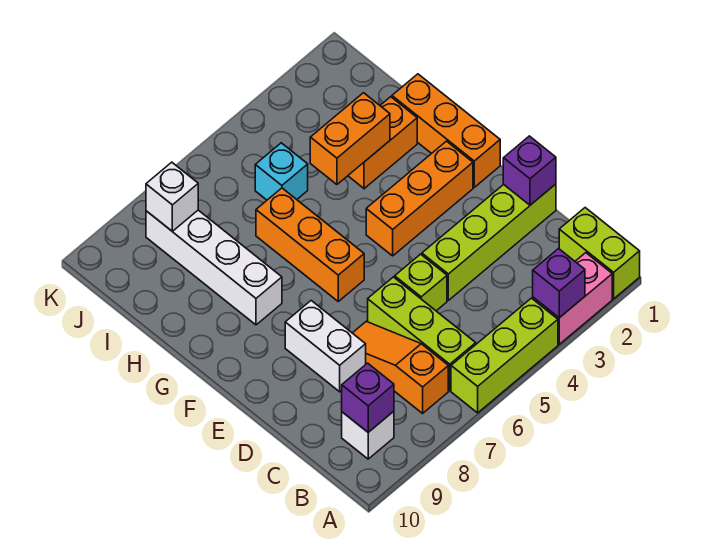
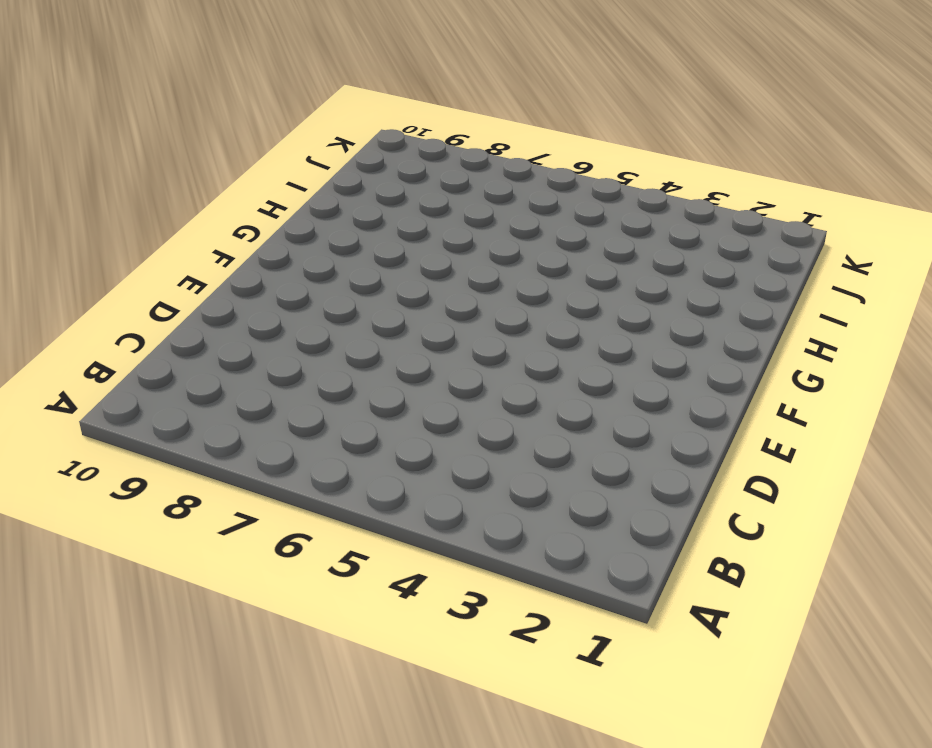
none -> lime brick A1:B1 level 1
none -> pink brick A2:A3 level 1
none -> lime brick A4:A6 level 1

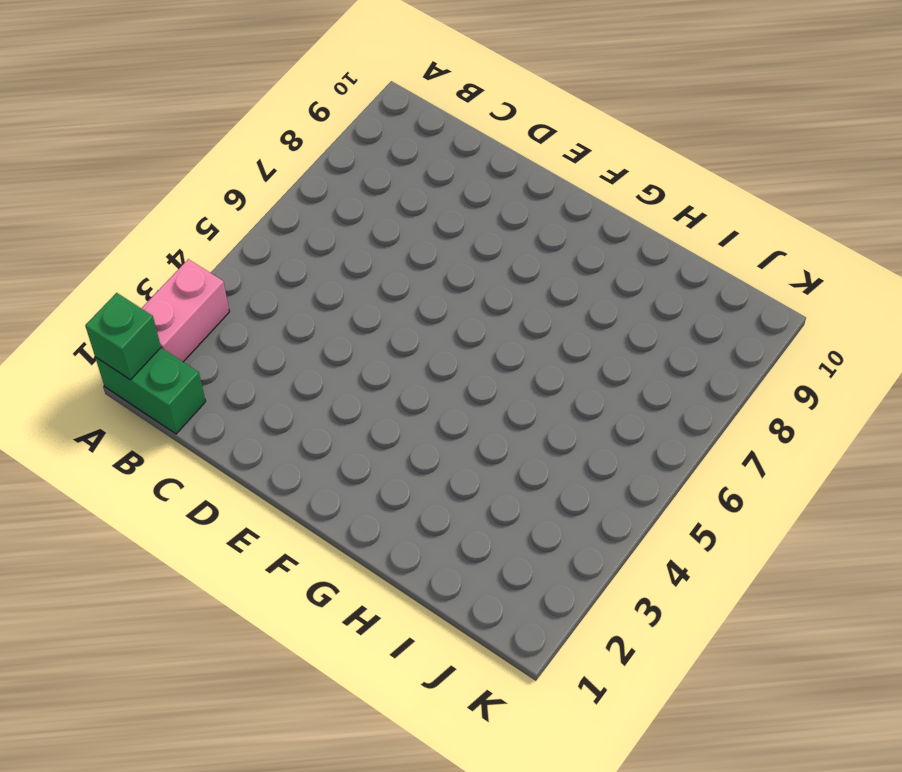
green brick A1:B1 level 1 -> lime brick A1:B1 level 1
green brick A1 level 2 -> none
none -> lime brick A4:A6 level 1
none -> lime brick B6:D6 level 1
none -> orange slope B7:D7 level 1 top B

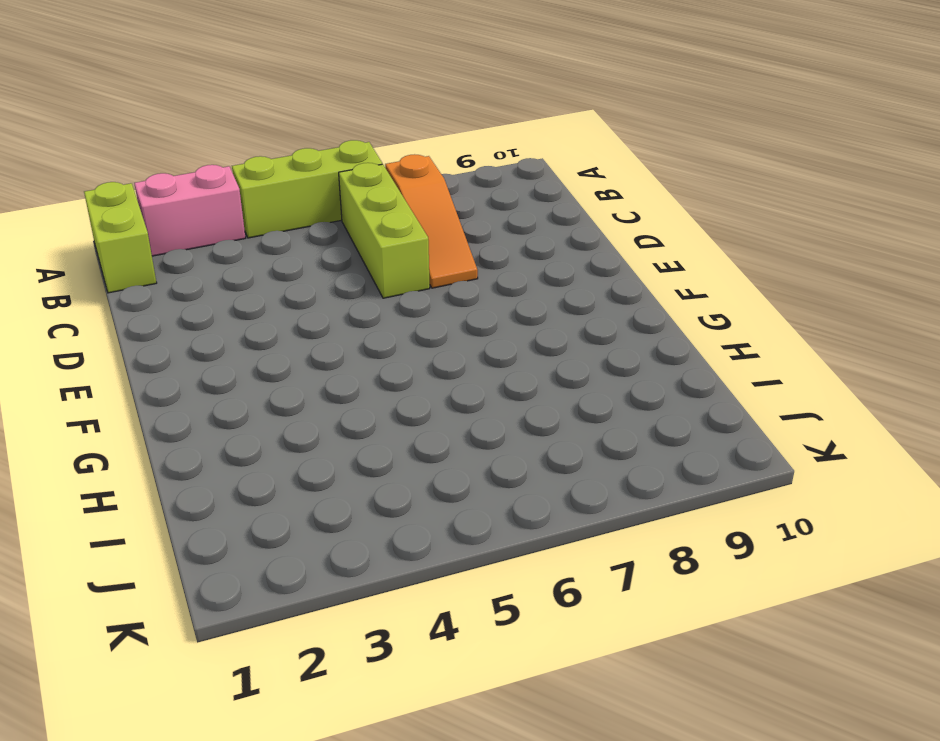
none -> white brick B9 level 1
none -> lime brick D1:D4 level 1
none -> lime brick D5 level 1

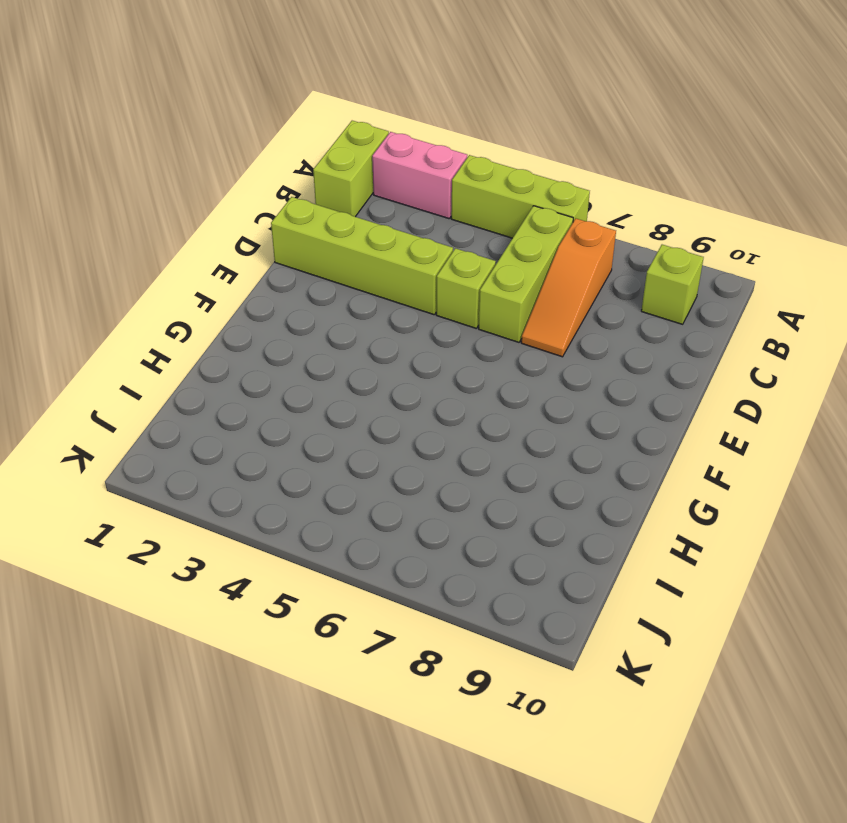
lime brick B9 level 1 -> white brick B9 level 1
none -> white brick D8:E8 level 1
none -> orange brick F1:H1 level 1
none -> orange brick F2:F4 level 1

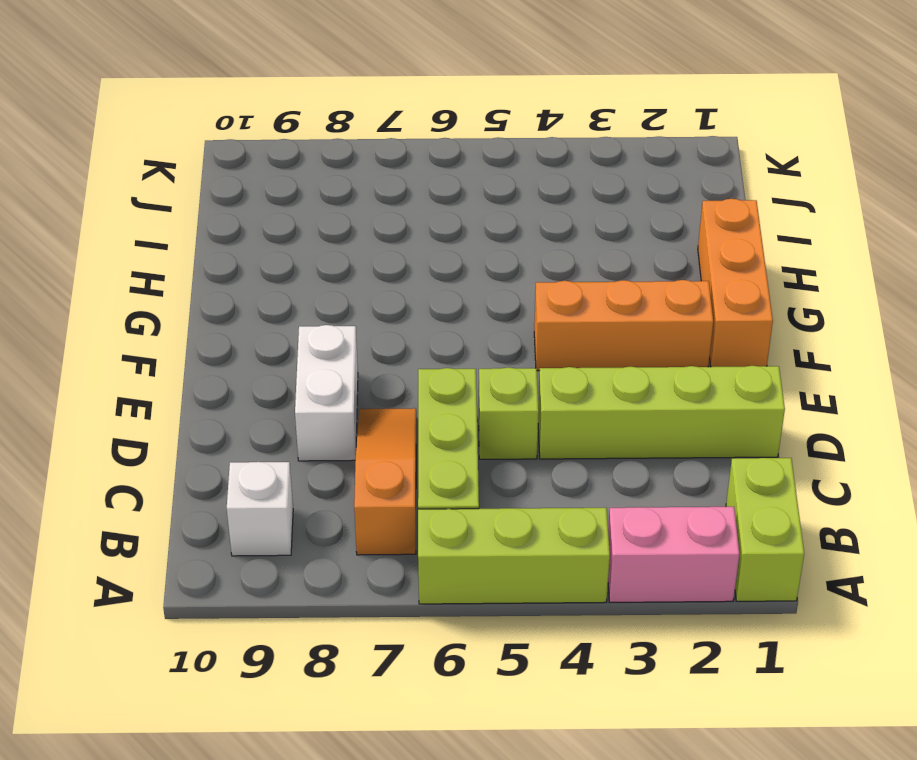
none -> orange brick F6:H6 level 1
none -> white brick G8:J8 level 1
none -> orange brick H2:H3 level 1

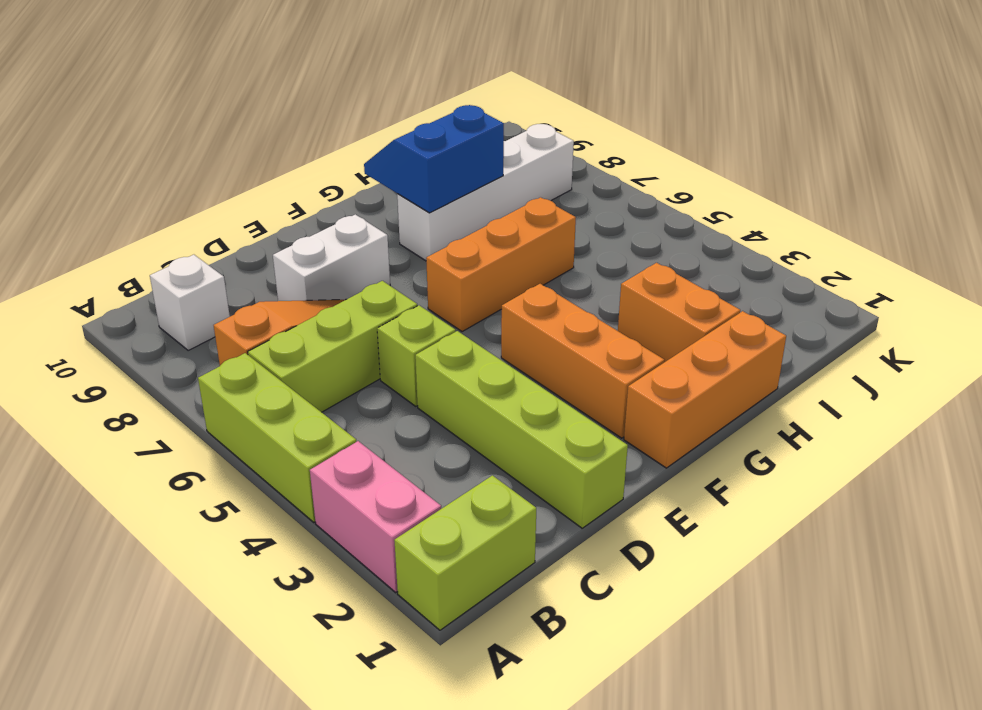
blue slope G8:H9 level 2 top 8 -> none
none -> cyan brick I5 level 1
none -> purple brick A3 level 2
none -> purple brick B9 level 2

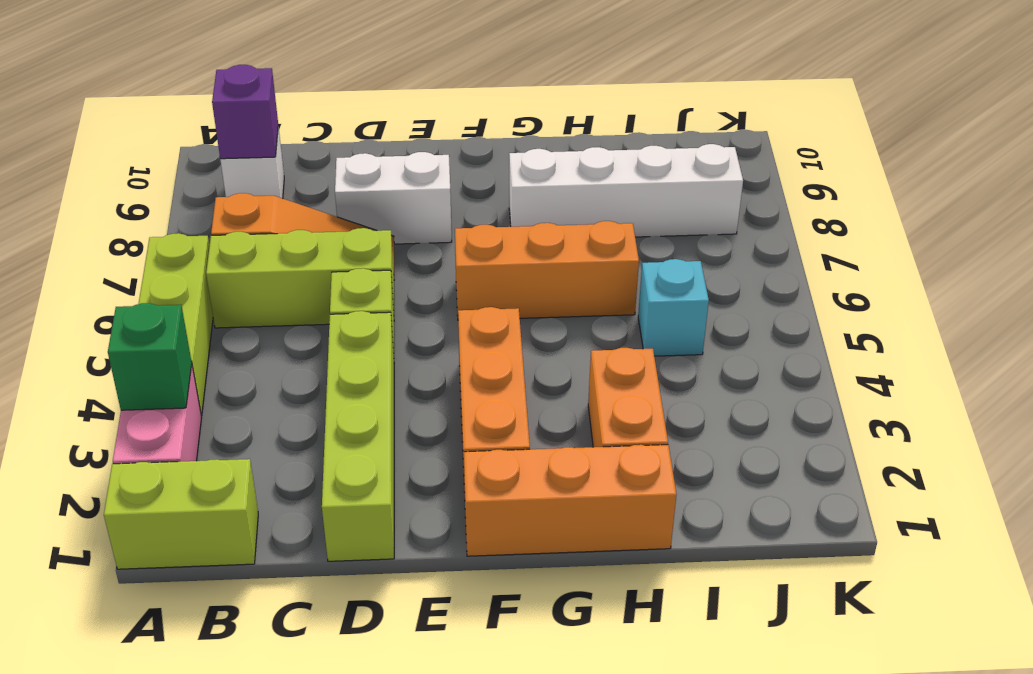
green brick A3 level 2 -> purple brick A3 level 2
none -> purple brick D1 level 2
none -> orange brick H3:H4 level 2
none -> white brick J8 level 2

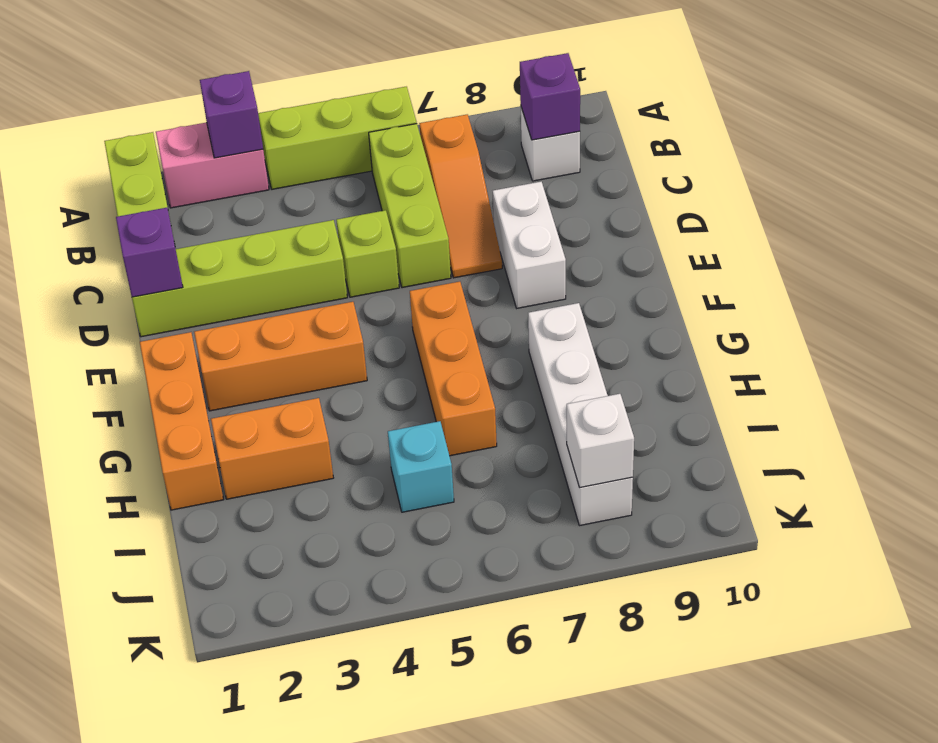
none -> orange brick H3:H4 level 2

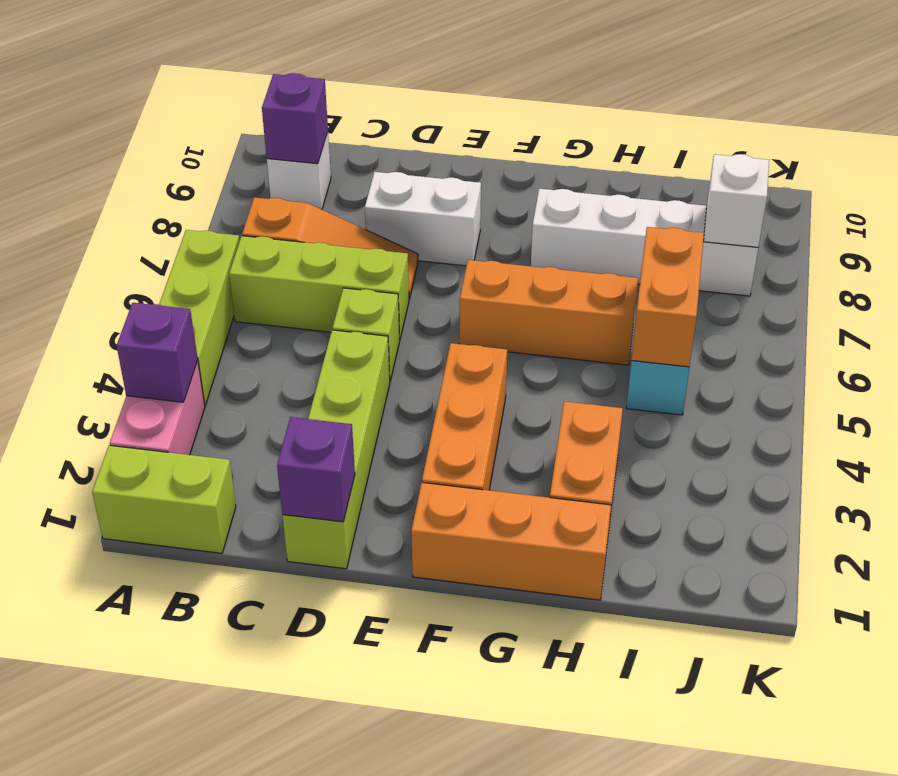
orange brick I5:I6 level 2 -> orange brick H3:H4 level 2

